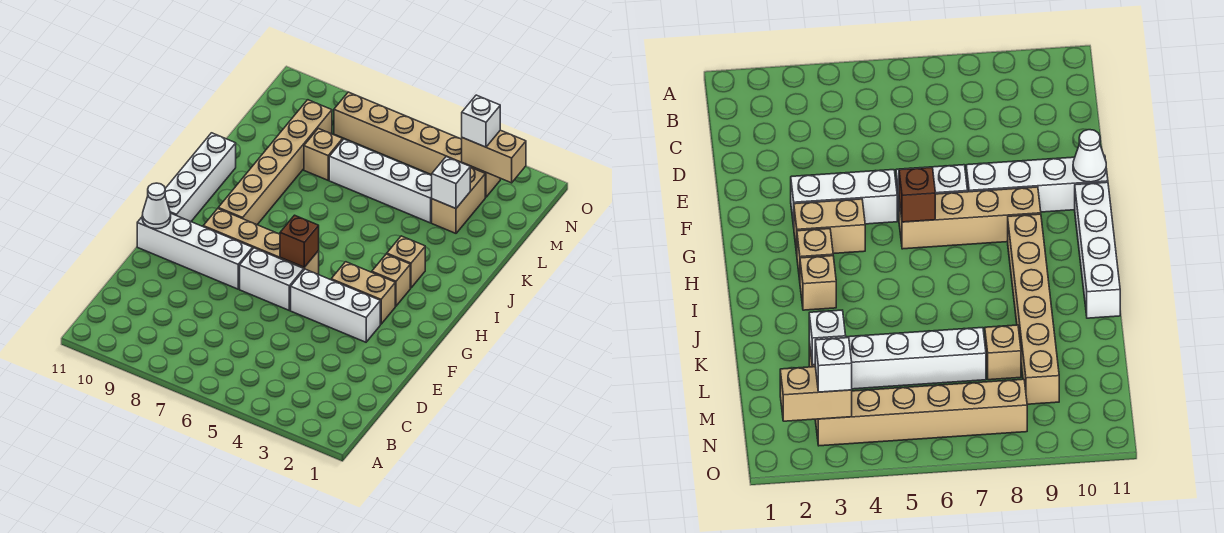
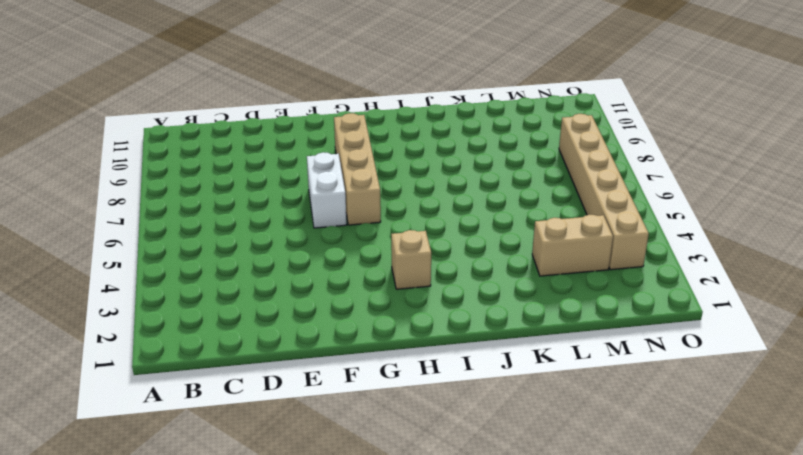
none -> white brick F3:F5 level 1
none -> white brick F8:F11 level 1
none -> tan brick G3:G4 level 1

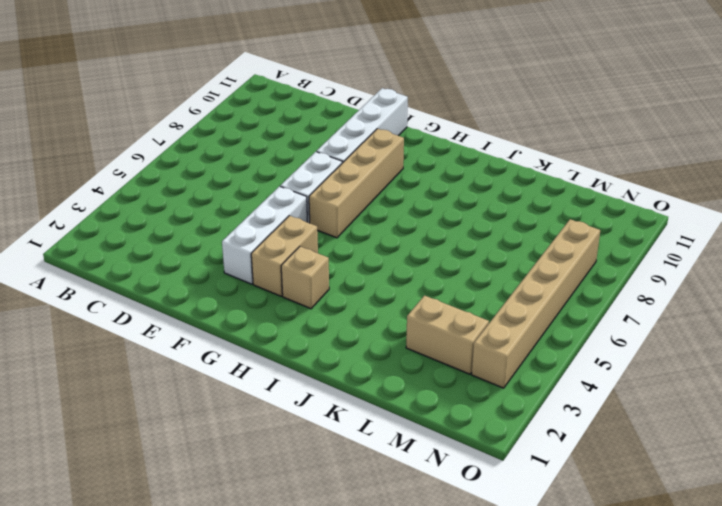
none -> white brick G11:J11 level 1
none -> tan brick H9:M9 level 1
none -> tan brick I3 level 1

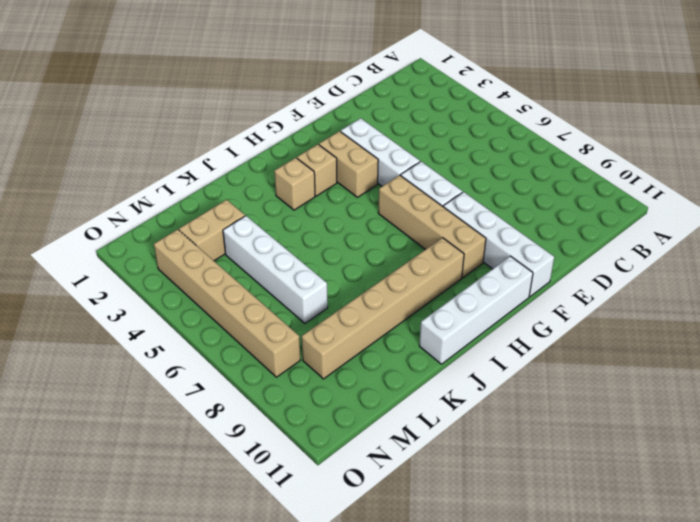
none -> tan brick L8 level 1
none -> white cone F11 level 2
none -> brown brick G6 level 2

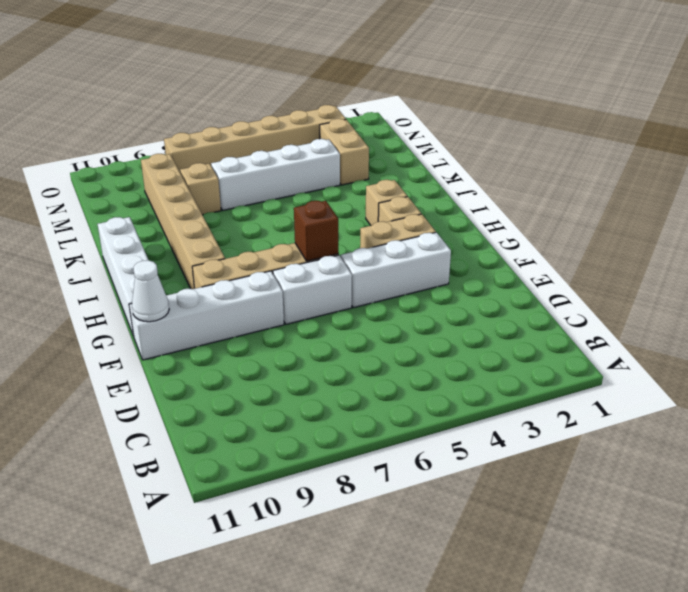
none -> white brick L3 level 2
none -> tan brick N2:N3 level 2
none -> white brick N3 level 3

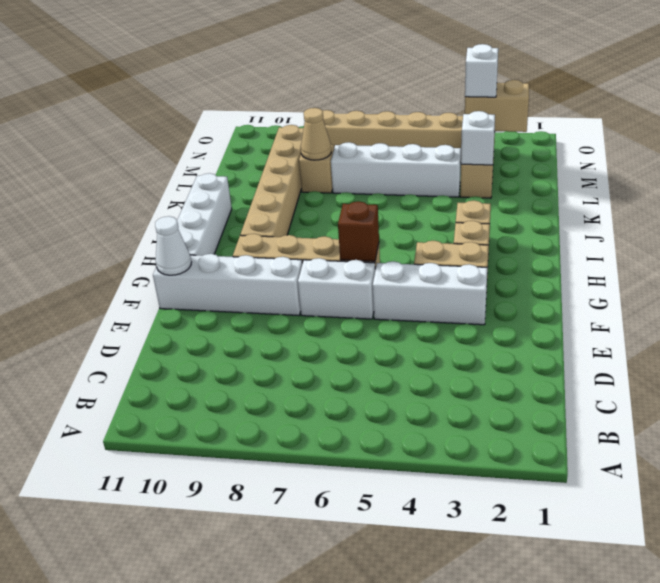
tan cone L8 level 2 -> none

